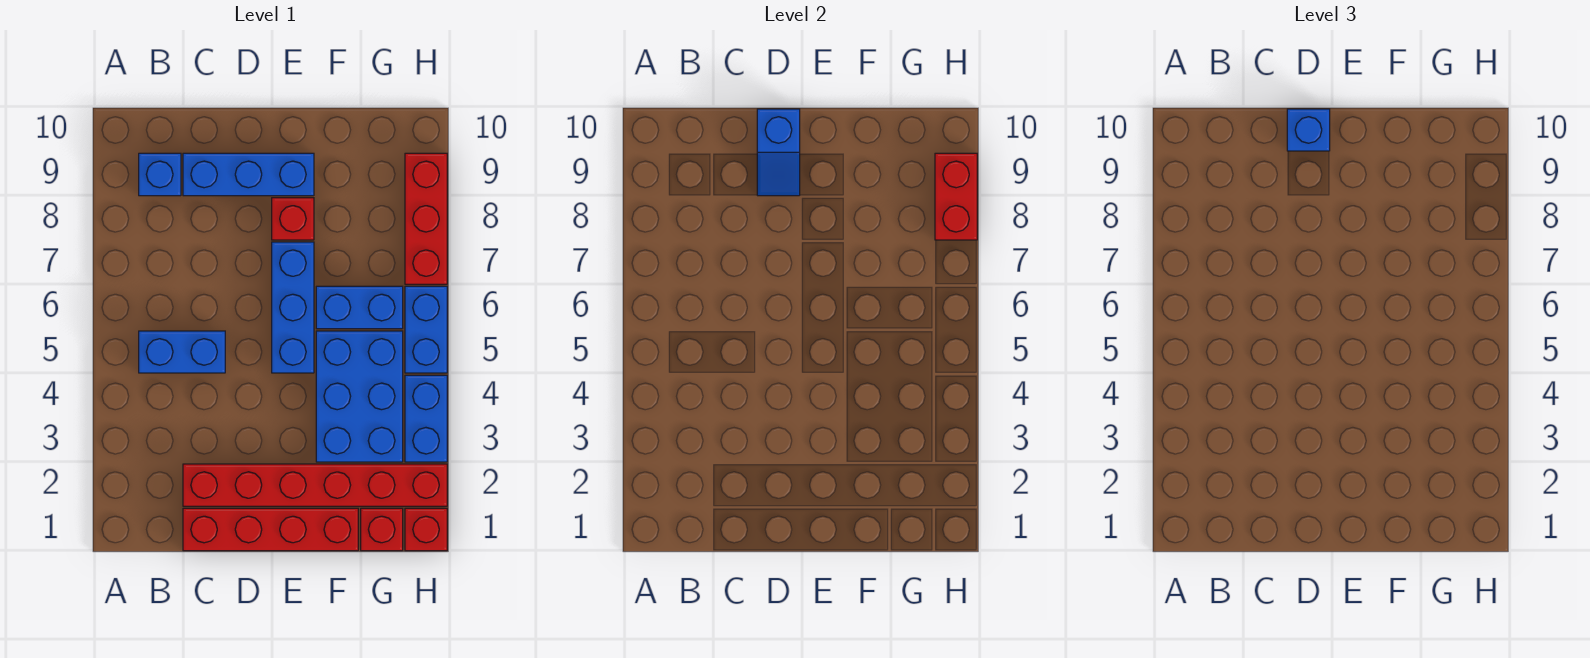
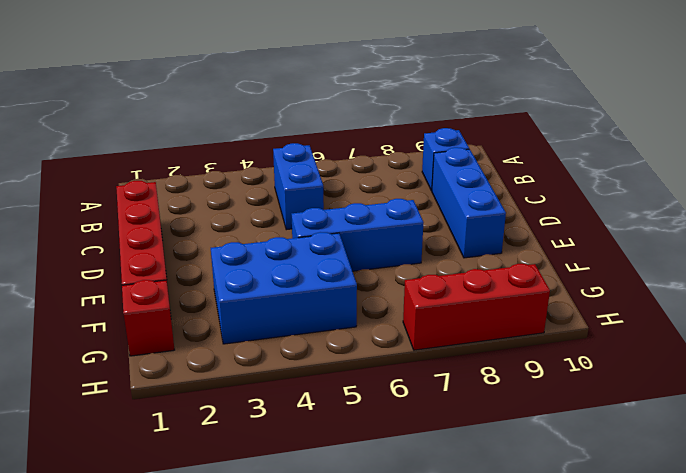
none -> red brick C2:H2 level 1
none -> red brick E8 level 1
none -> blue brick F6:G6 level 1

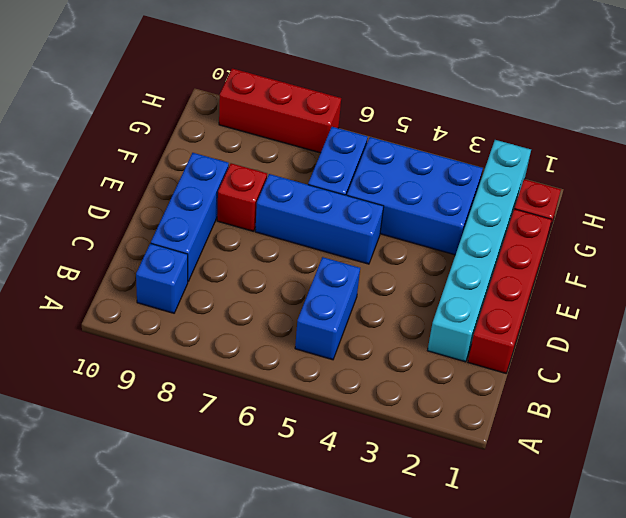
cyan brick C2:H2 level 1 -> red brick C2:H2 level 1
none -> red brick H1 level 1
none -> blue brick H3:H4 level 1
none -> blue brick H5:H6 level 1

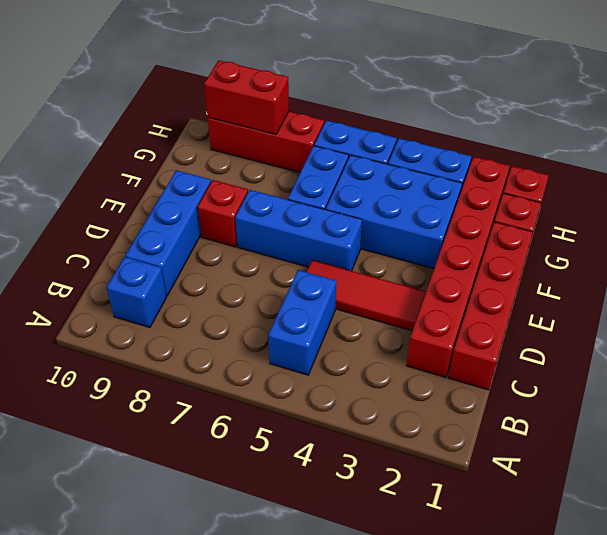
red tile D3:D5 level 1 -> none
none -> blue slope D9:D10 level 2 top 10
none -> blue brick D10 level 3

